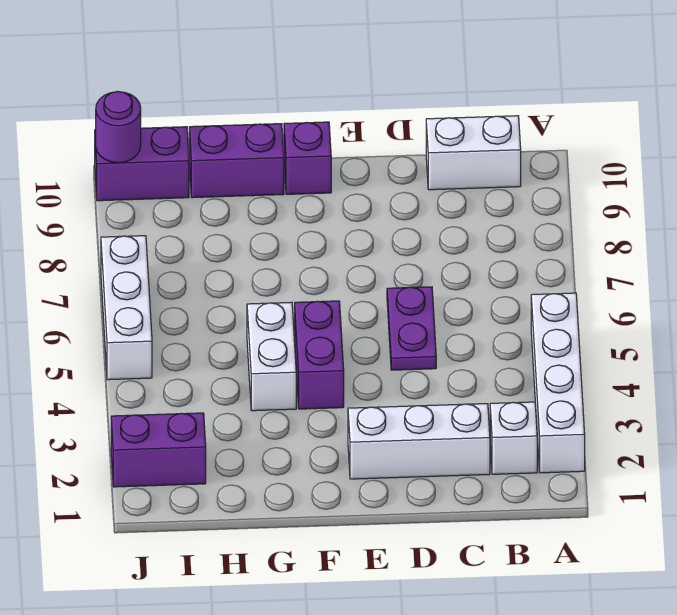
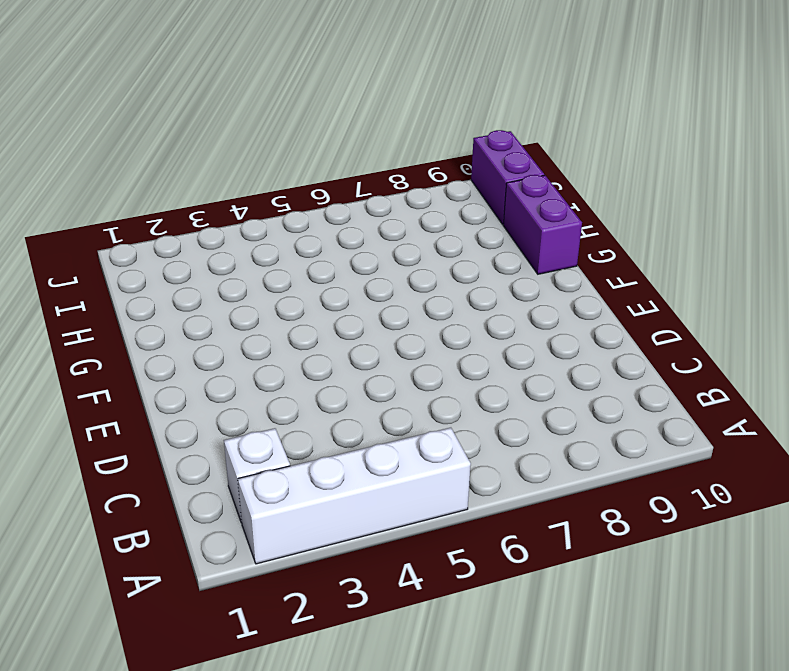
none -> white brick B10:C10 level 1
none -> white brick C2:E2 level 1
none -> purple plate D5:D6 level 1

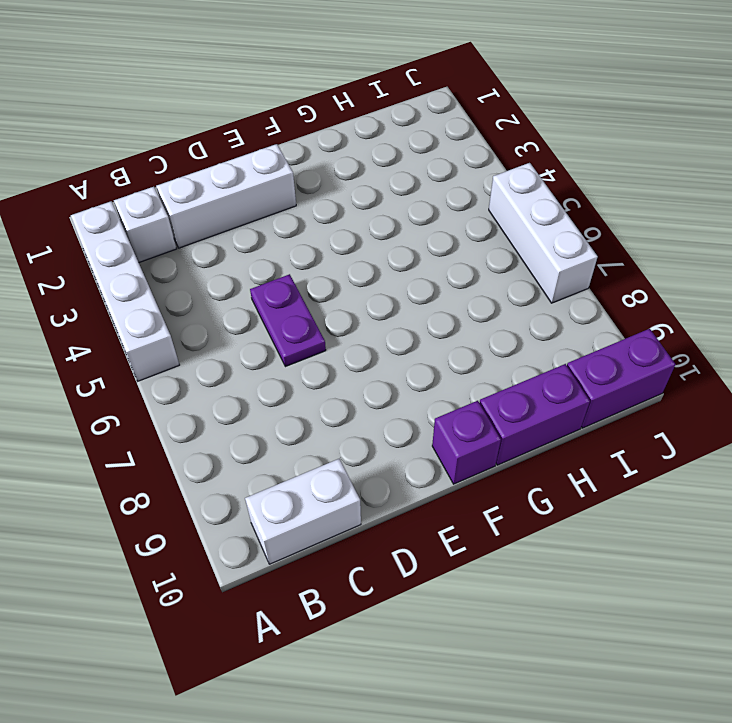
none -> purple brick F4:F5 level 1
none -> white brick G4:G5 level 1
none -> purple brick I2:J2 level 1

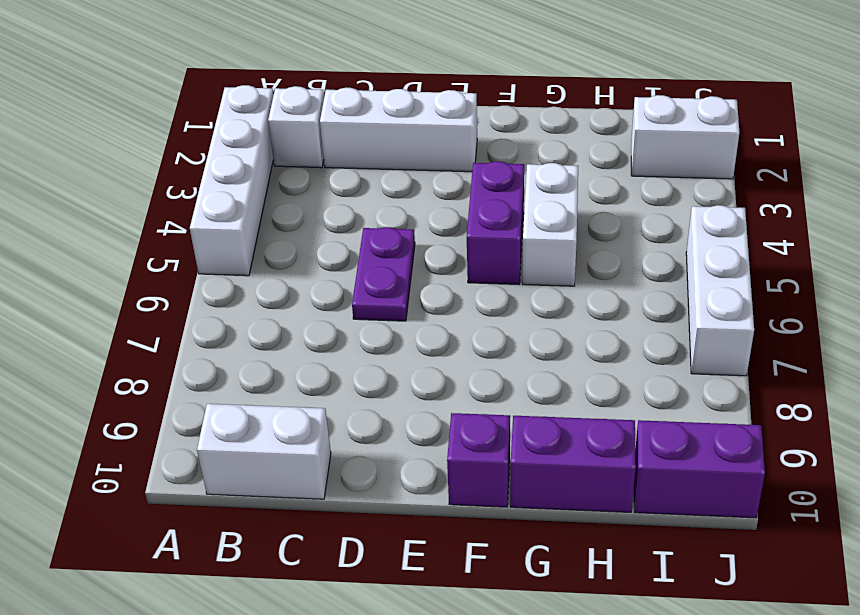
white brick I2:J2 level 1 -> purple brick I2:J2 level 1
none -> purple round brick J10 level 2

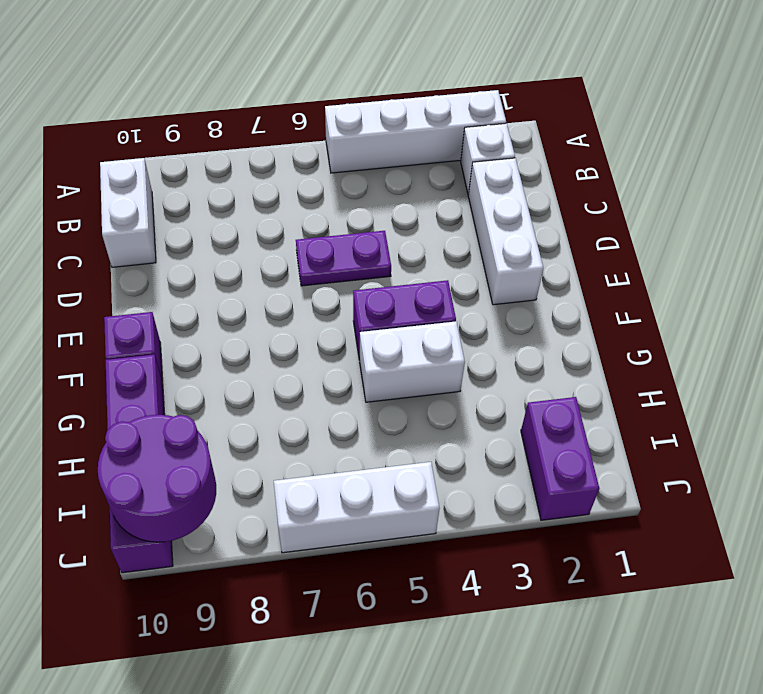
purple round brick I9:J10 level 2 -> purple round brick J10 level 2

